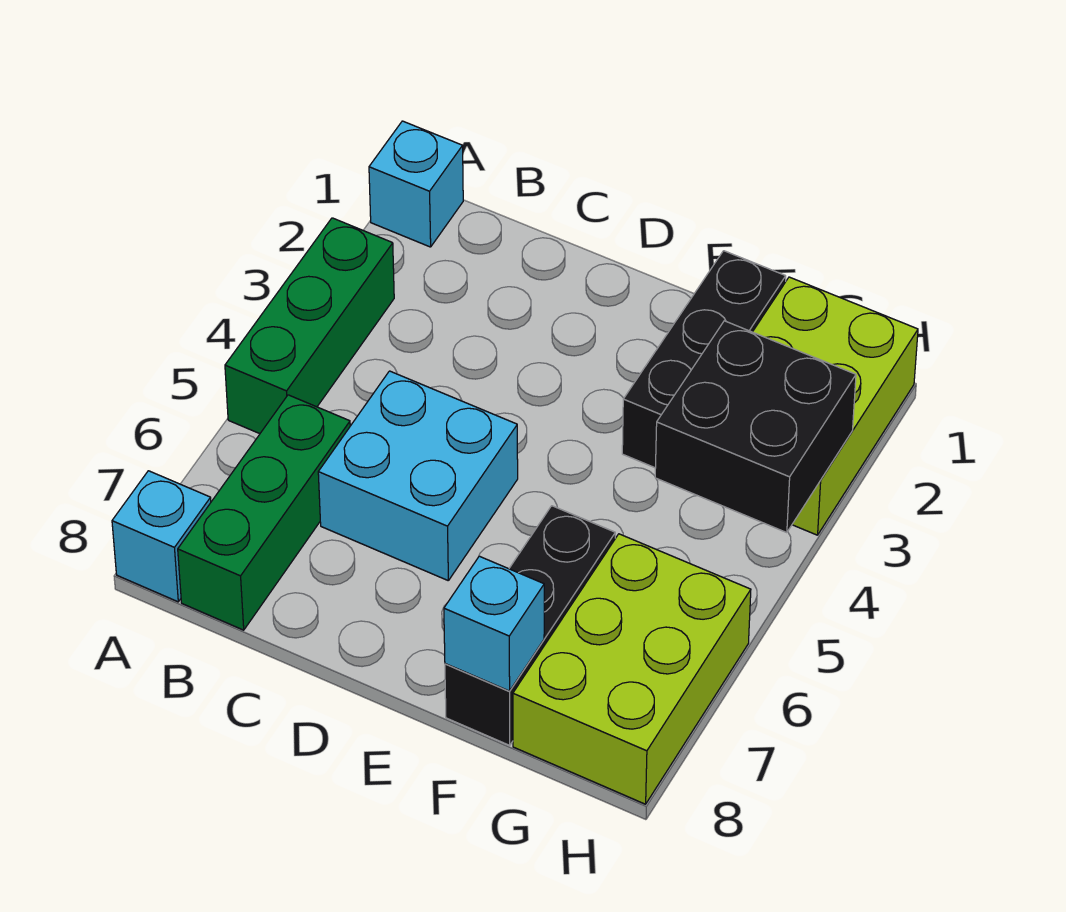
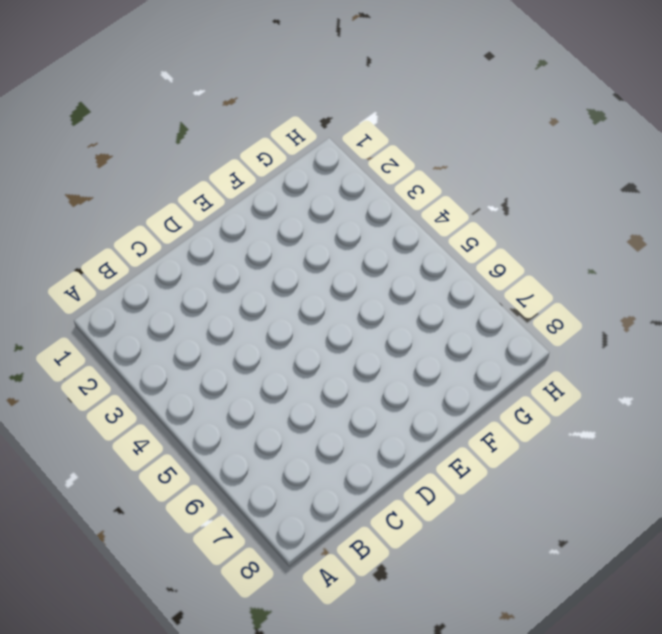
none -> cyan brick A1 level 1
none -> green brick A3:A5 level 1

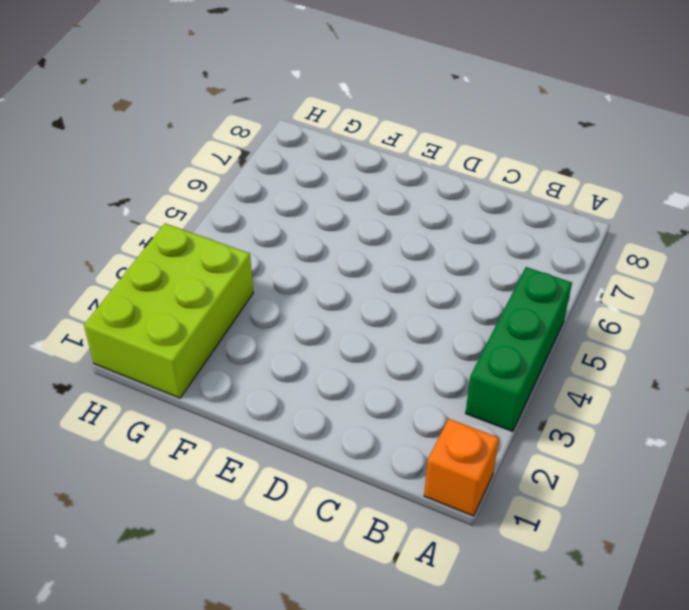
orange brick A1 level 1 -> cyan brick A1 level 1
none -> cyan brick A8 level 1
none -> green brick B6:B8 level 1

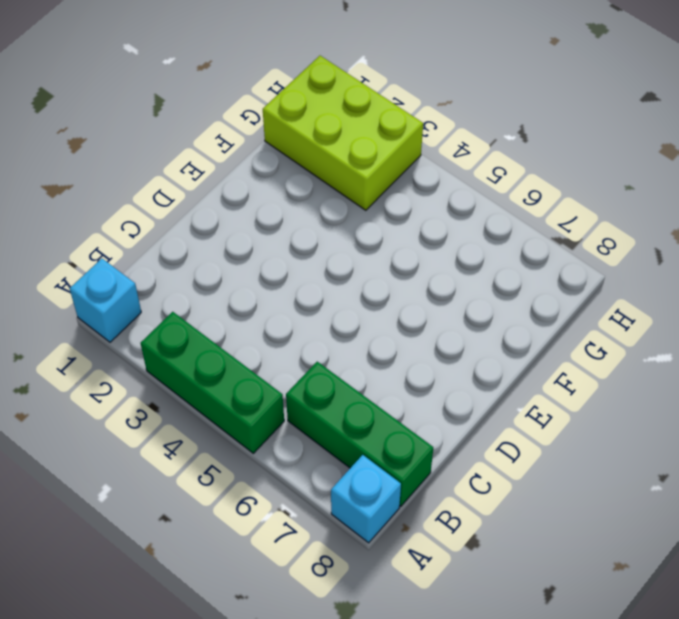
none -> cyan brick C5:D6 level 1
none -> black brick F1:F3 level 1

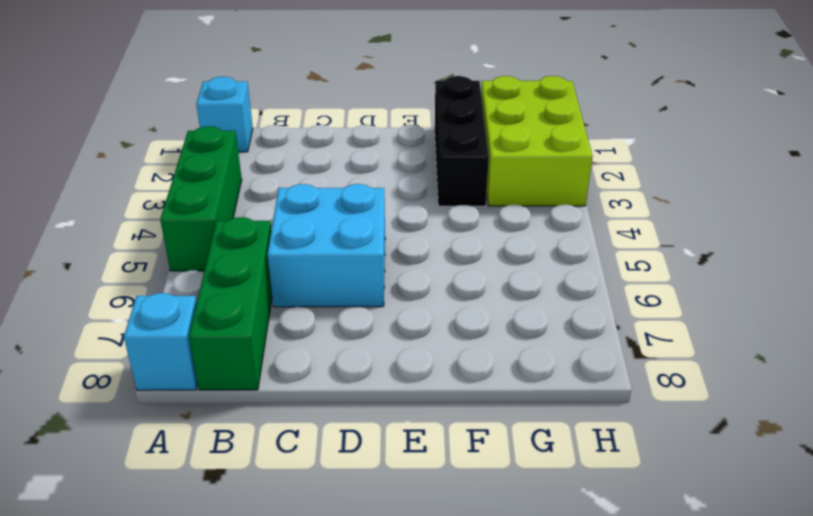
none -> black brick F6:F8 level 1
none -> lime brick G6:H8 level 1

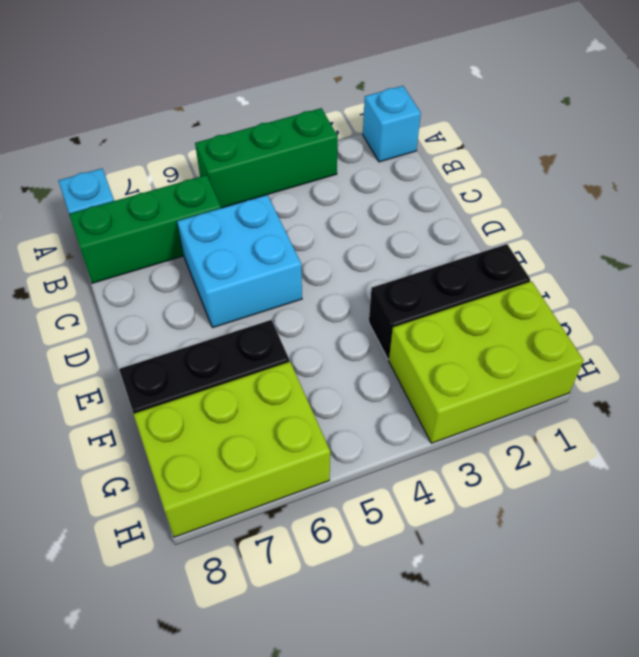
none -> cyan brick F8 level 2
none -> black brick G3:H4 level 2

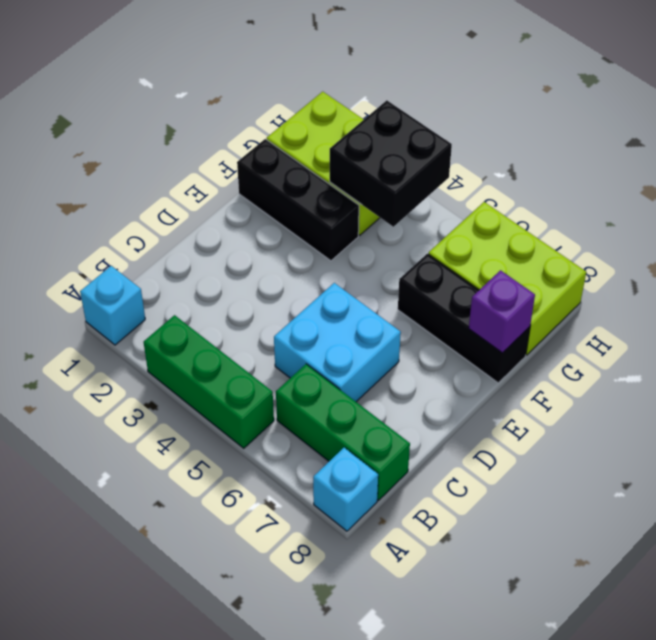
purple brick F8 level 2 -> cyan brick F8 level 2

